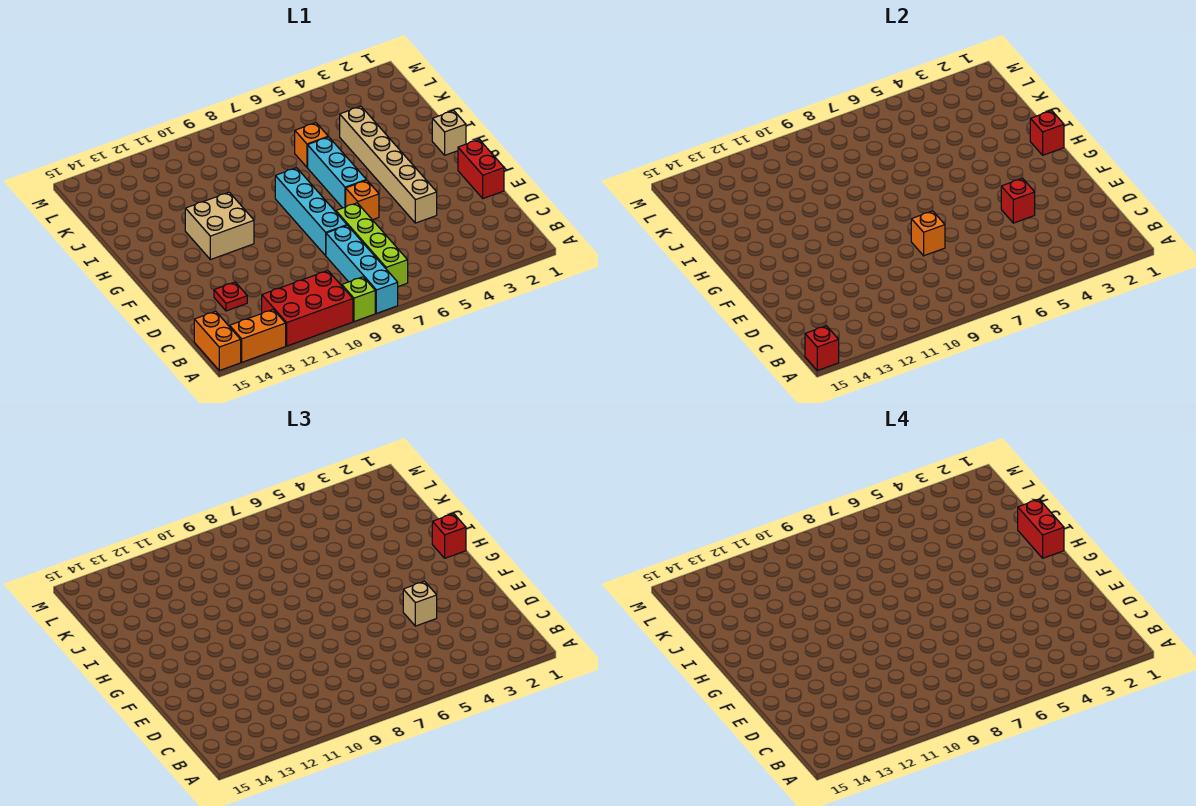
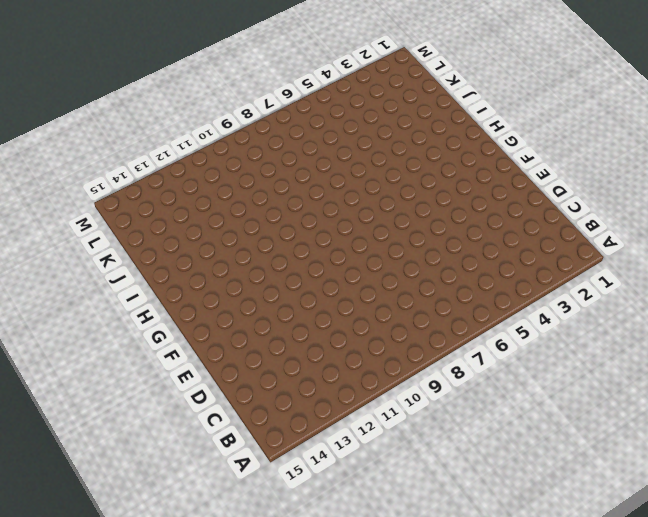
none -> cyan brick A8:D8 level 1
none -> lime brick A9 level 1
none -> red brick A10:B12 level 1

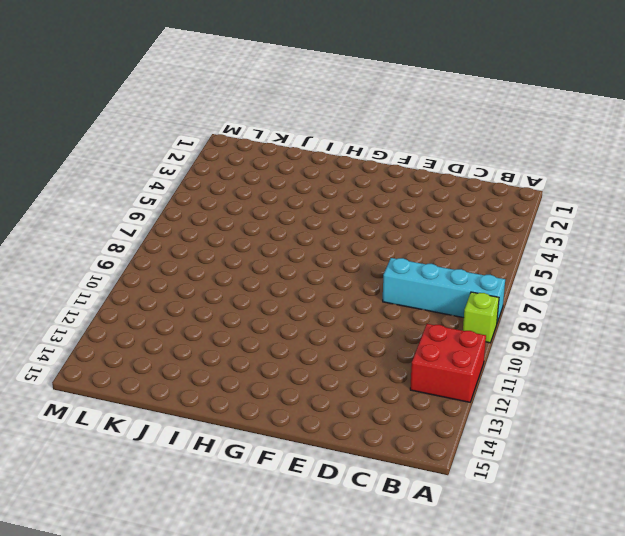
red brick A11:B12 level 1 -> red brick A10:B12 level 1
none -> orange brick A13:A14 level 1
none -> orange brick A15:B15 level 1
none -> lime brick B7:E7 level 1

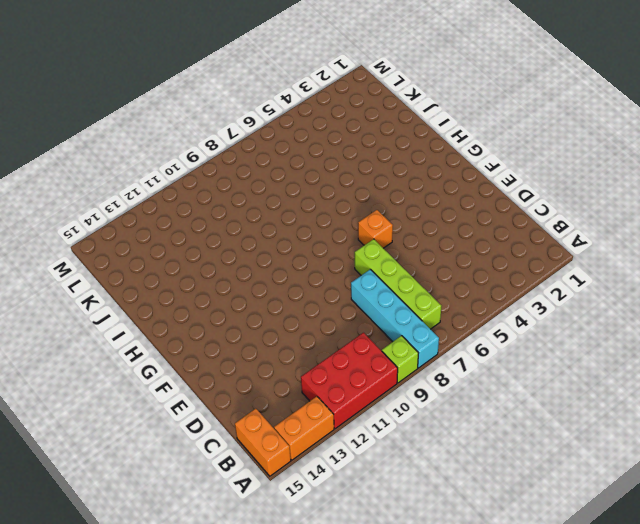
none -> red plate D13 level 1
none -> red brick E1:F1 level 1
none -> tan brick E4:J4 level 1

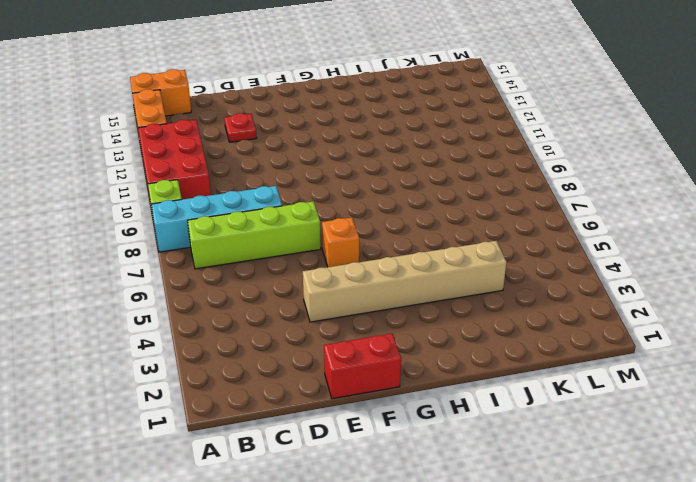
none -> cyan brick E8:H8 level 1
none -> cyan brick G6:I6 level 1
none -> tan brick G11:H12 level 1

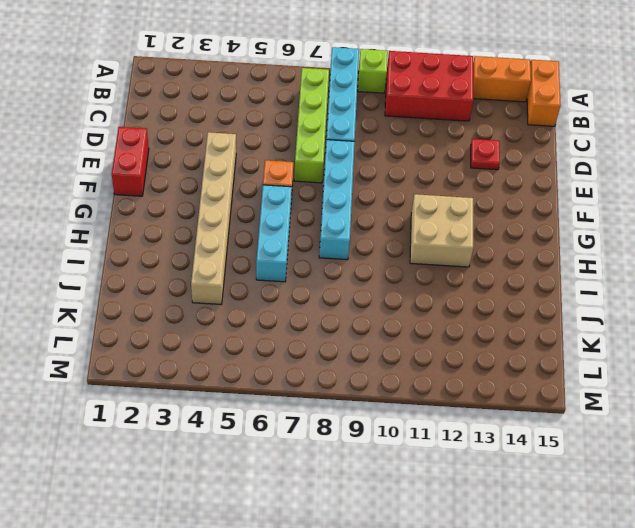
none -> tan brick H1 level 1
none -> orange brick J6 level 1
none -> red brick A15 level 2

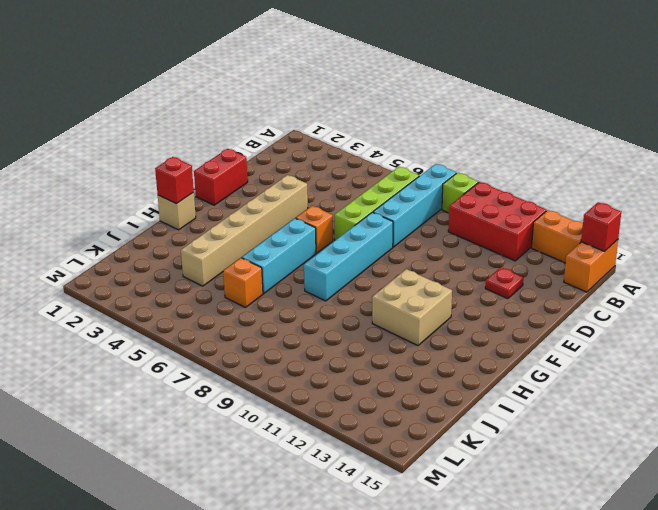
none -> red brick E4 level 2
none -> orange brick E8 level 2
none -> tan brick E4 level 3

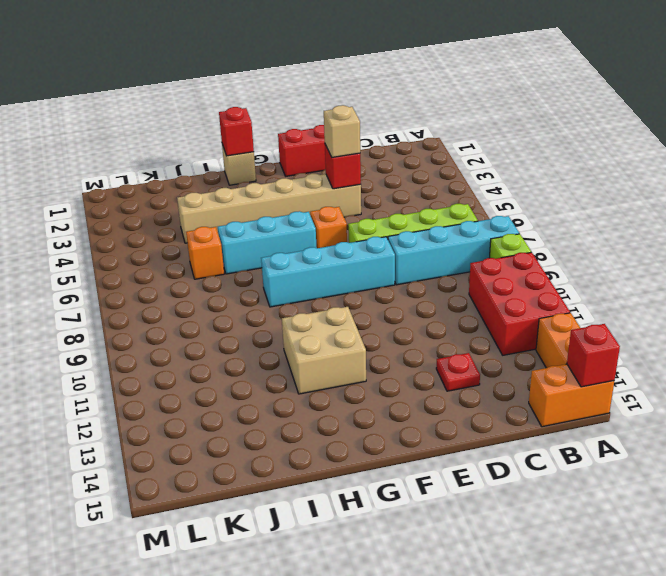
none -> orange brick E8 level 2
none -> red brick H1 level 3
none -> red brick H1:I1 level 4

